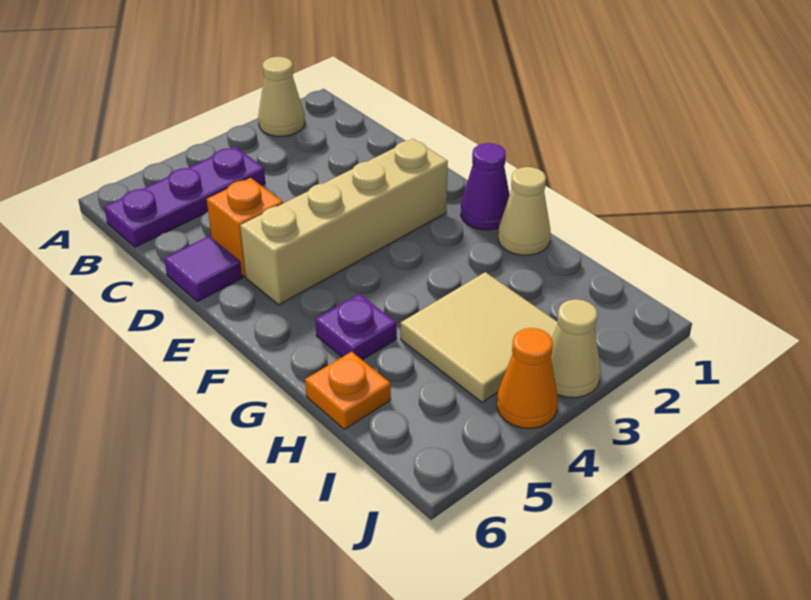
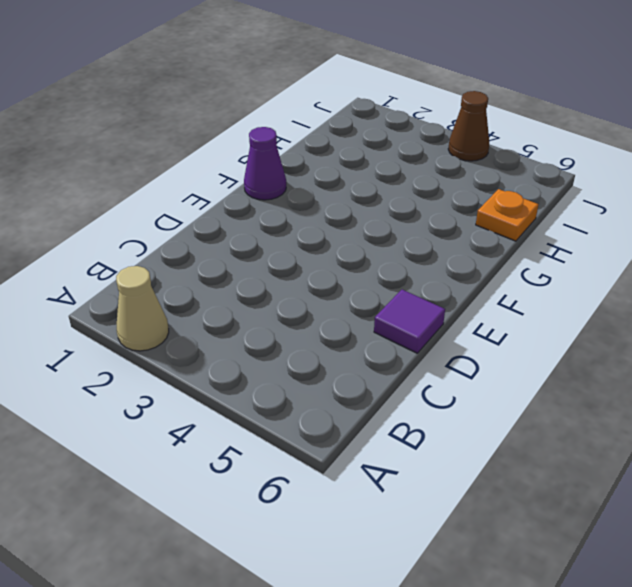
brown cone J4 level 1 -> orange cone J4 level 1
none -> purple plate B4:B6 level 1
none -> orange brick D5 level 1
none -> tan brick E2:E5 level 1

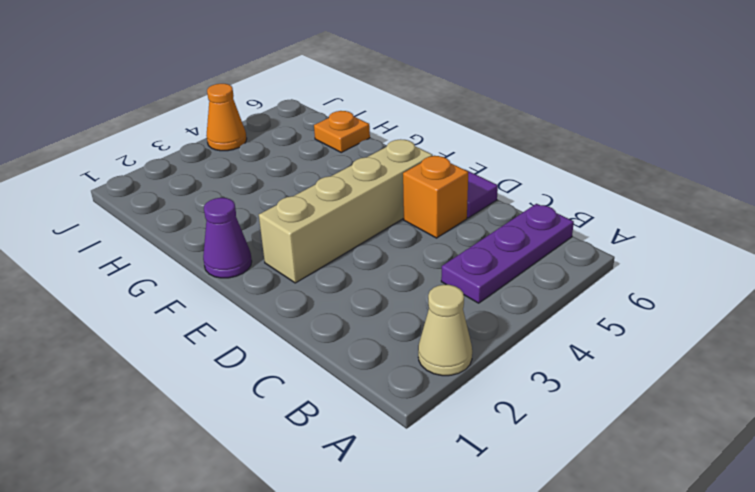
none -> tan cone G1 level 1
none -> purple plate G5 level 1
none -> tan tile H3:I4 level 1

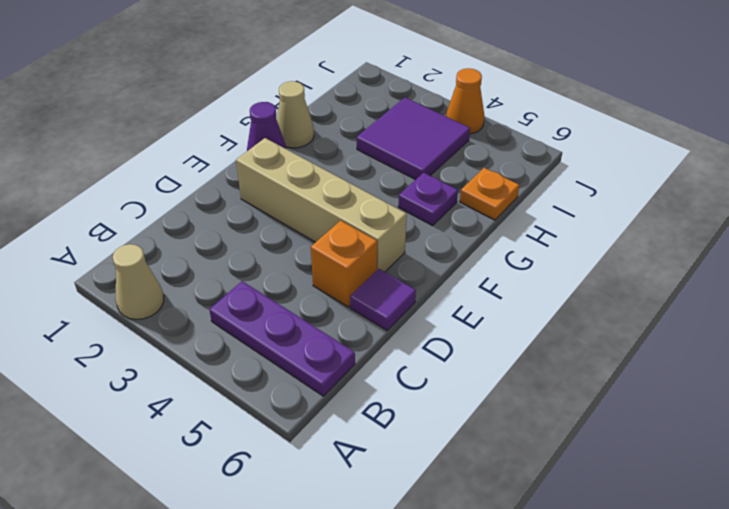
purple tile H3:I4 level 1 -> tan tile H3:I4 level 1
none -> tan cone J3 level 1

